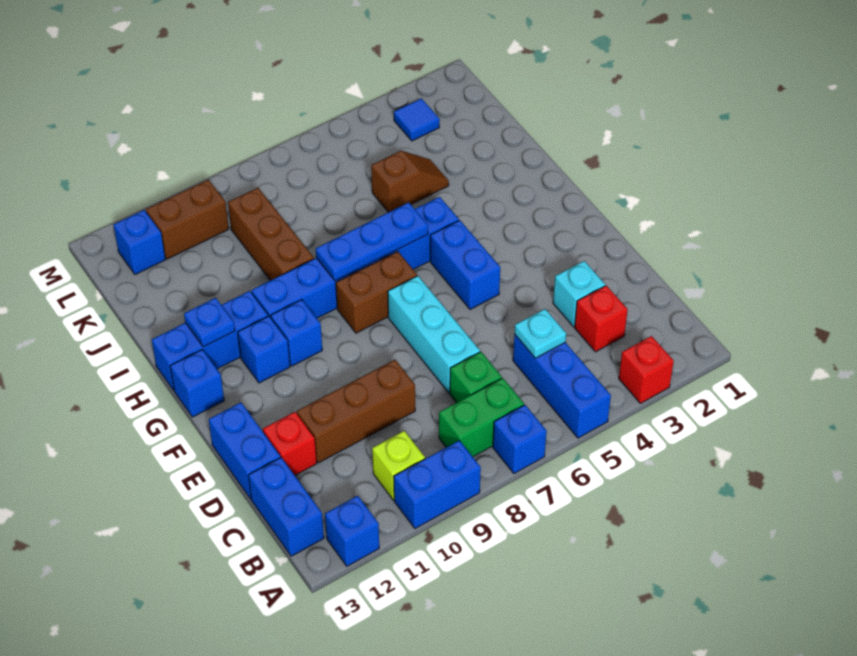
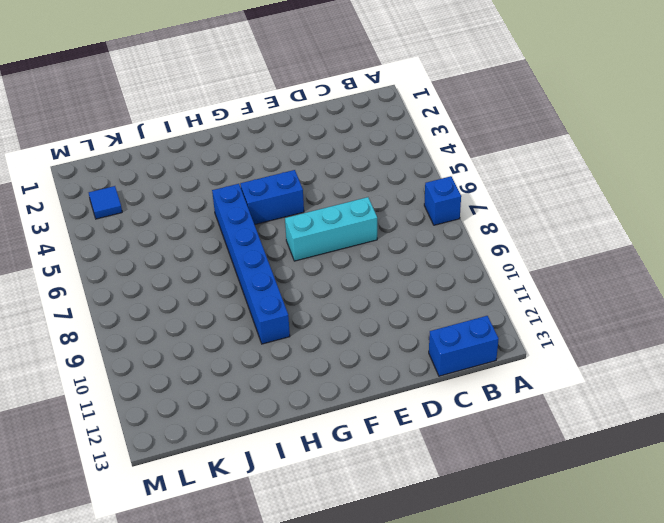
none -> red brick A3 level 1
none -> blue brick A5:C5 level 1
none -> blue brick A9:A10 level 1
none -> blue brick A12 level 1

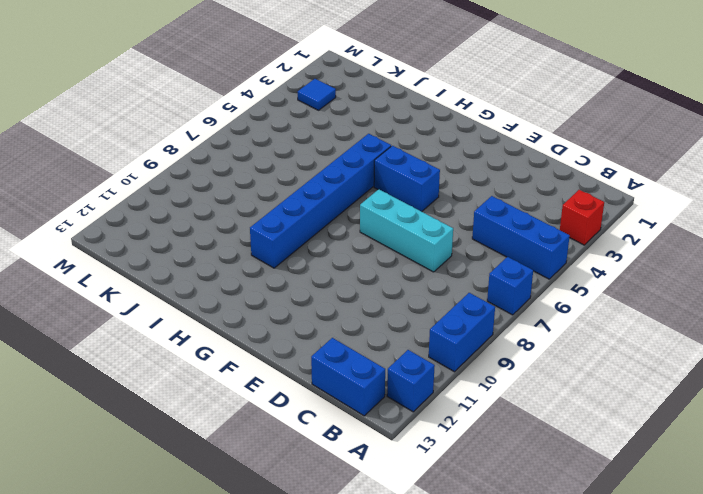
none -> green brick B7:B8 level 1
none -> lime brick B10 level 1
none -> red brick C3 level 1
none -> green brick C7 level 1

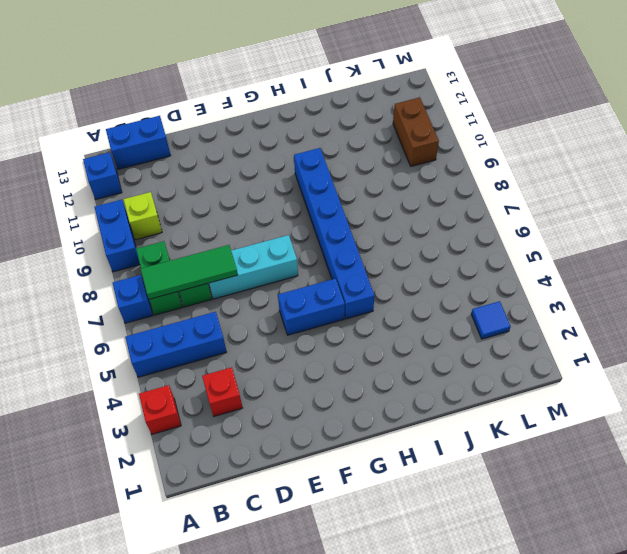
green tile B7:D7 level 2 -> none
none -> cyan brick D3 level 1
none -> brown brick D9:D11 level 1
none -> red brick D12 level 1
none -> blue brick D13:E13 level 1

